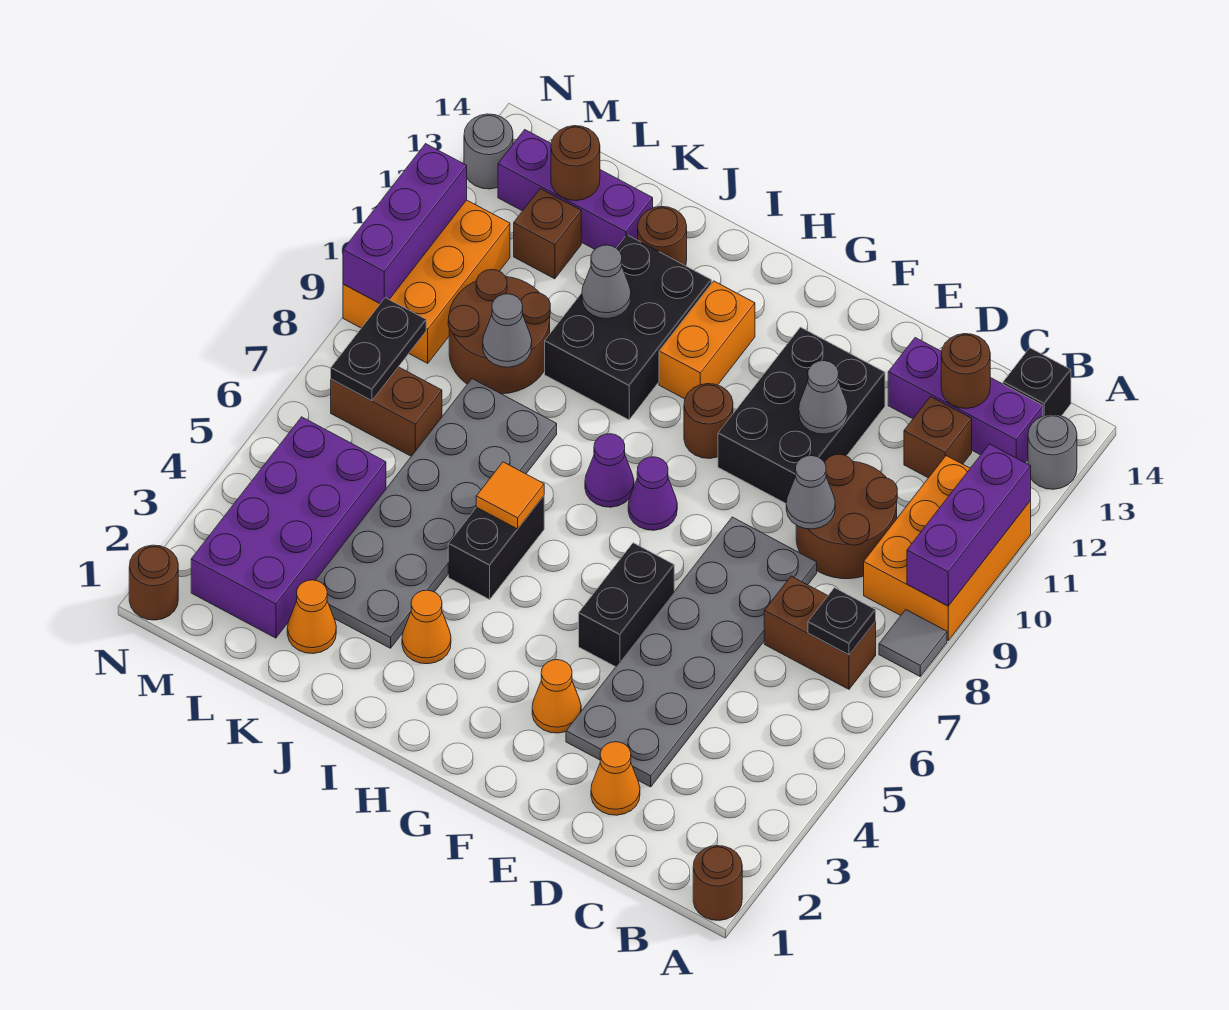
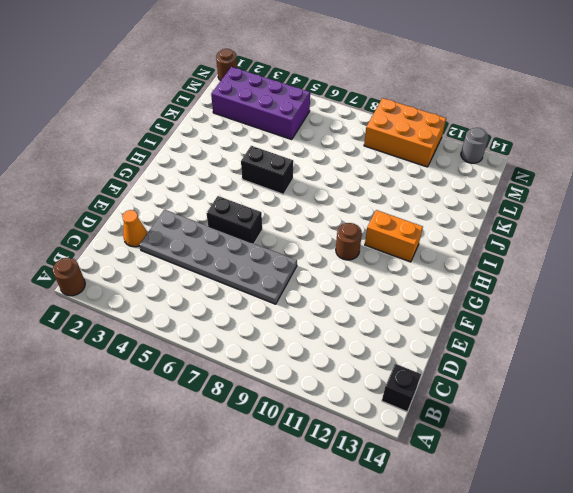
none -> grey tile A8 level 1
none -> orange brick A9:B11 level 1
none -> grey round brick A13 level 1
none -> brown brick B7:C7 level 1

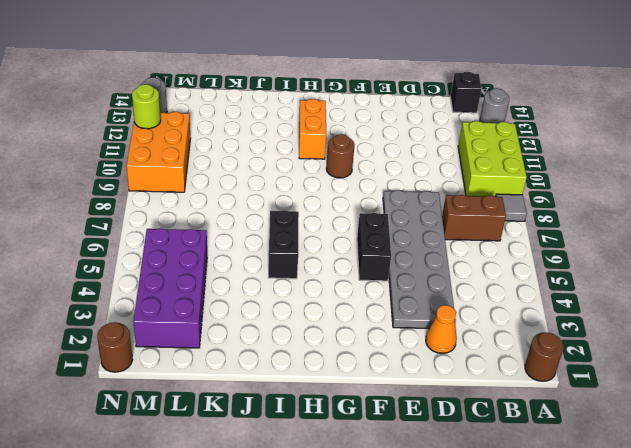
lime brick A9:B11 level 1 -> orange brick A9:B11 level 1
lime round brick N11 level 2 -> purple brick N9:N11 level 2
none -> purple brick B13:D13 level 1
none -> brown round brick C9:D10 level 1
none -> brown brick C12 level 1
none -> black brick E10:F12 level 1

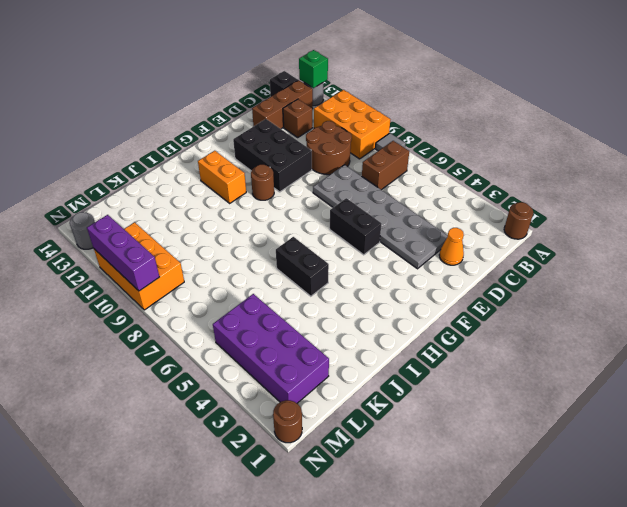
green brick A13 level 2 -> none
brown brick B13:D13 level 1 -> purple brick B13:D13 level 1
none -> orange cone F3 level 1
none -> purple cone G8 level 1
none -> purple cone H8 level 1
none -> orange cone I3 level 1

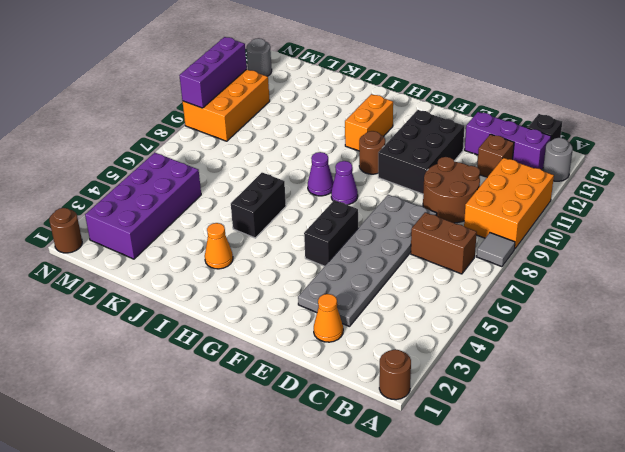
none -> orange cone F3 level 1
none -> black brick I10:J12 level 1
none -> grey plate J3:K8 level 1
none -> brown round brick J13 level 1

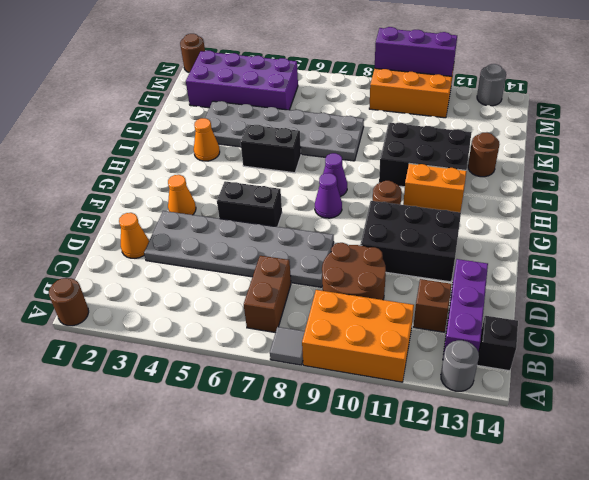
none -> orange cone K2 level 1
none -> brown round brick K9:L10 level 1
none -> purple brick K13:M13 level 1
none -> brown brick L7:M7 level 1

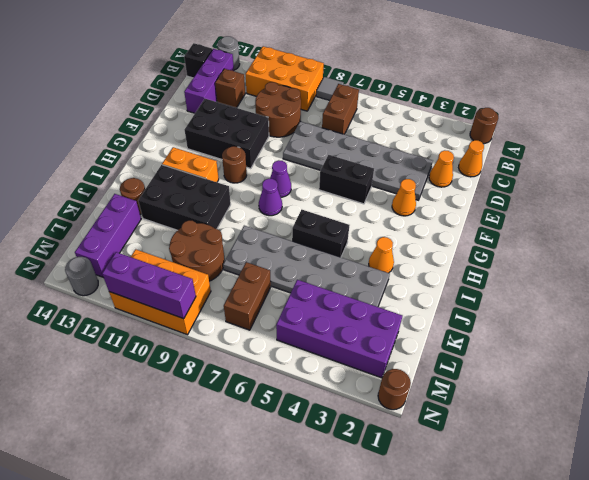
orange cone C1 level 1 -> orange cone K2 level 1
none -> brown brick L12 level 1
none -> purple brick A9:A11 level 2
none -> black plate B7 level 2
none -> brown round brick C13 level 2

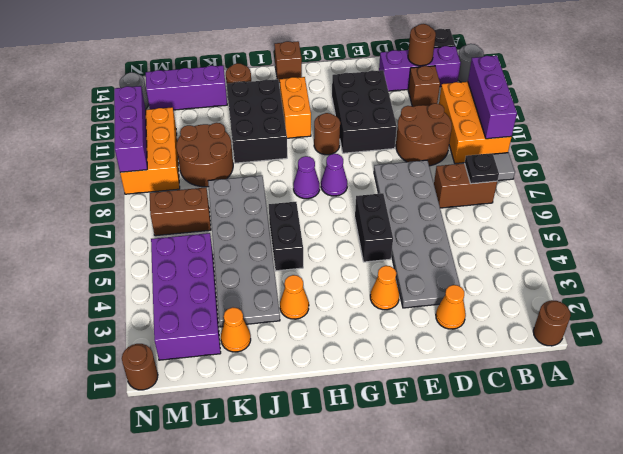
brown brick H14 level 1 -> brown brick L12 level 1
none -> grey cone D9 level 2
none -> grey cone E11 level 2
none -> orange tile I6 level 2
none -> grey cone J11 level 2

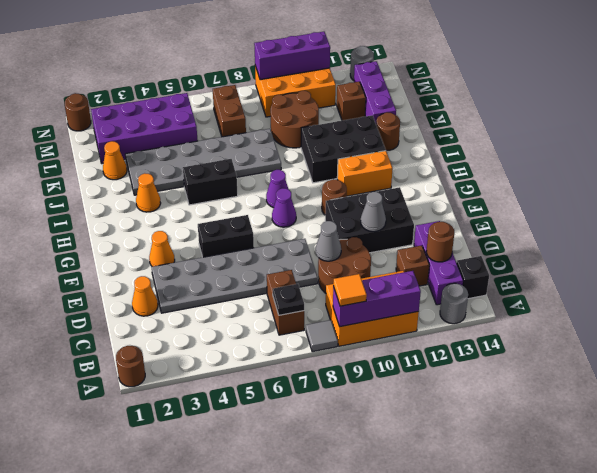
orange tile A9 level 3 -> orange tile I6 level 2
none -> grey cone J11 level 2
none -> grey cone K9 level 2
none -> brown round brick L13 level 2
none -> black plate M7:M8 level 2

